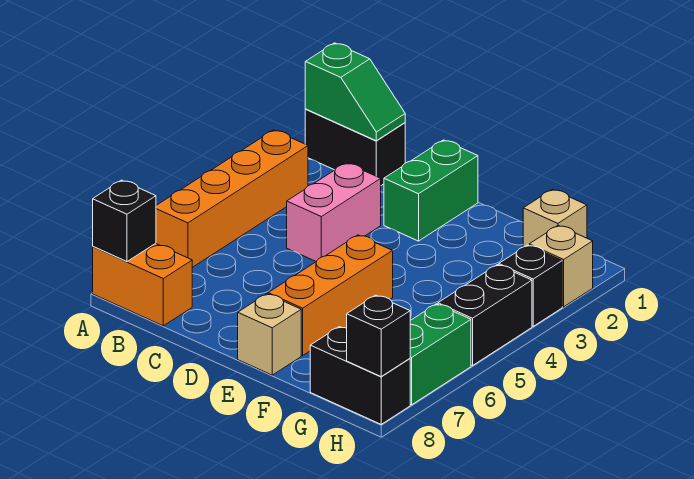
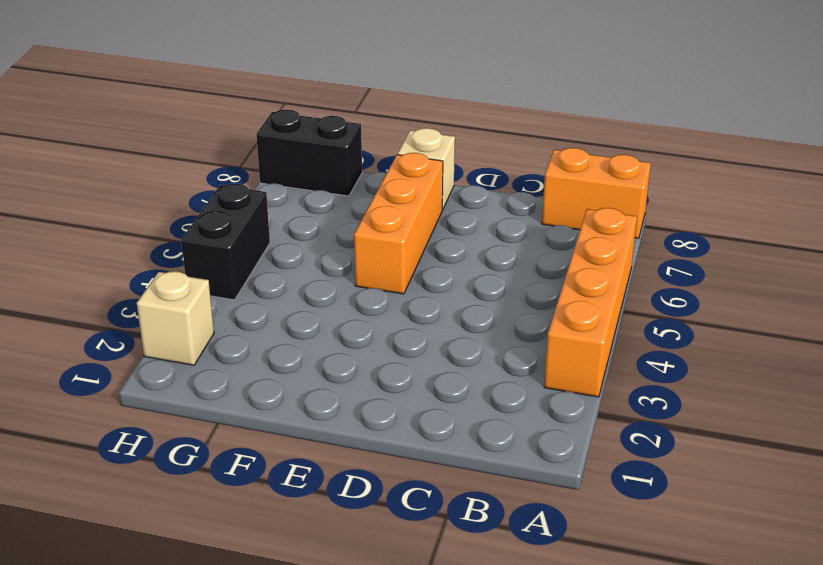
none -> black brick A1:B1 level 1
none -> pink brick C3:C4 level 1
none -> green brick D1:D2 level 1

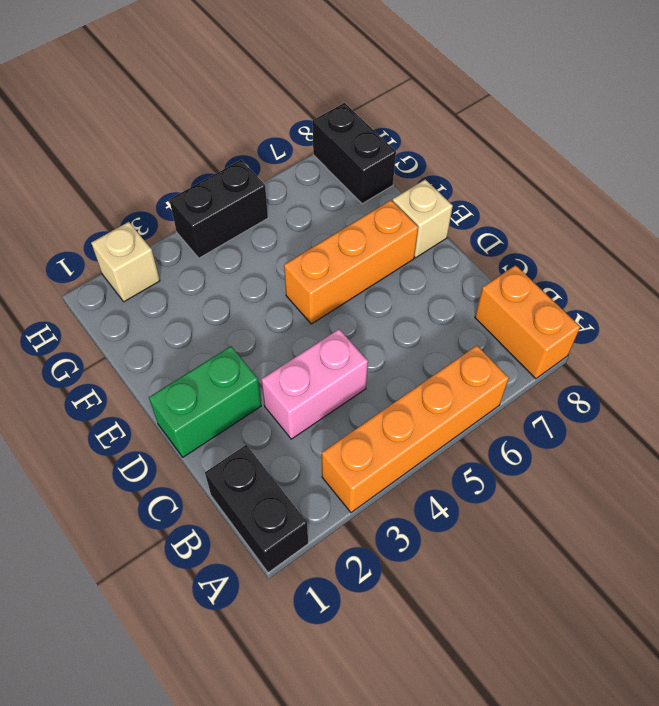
none -> tan brick G1 level 1
none -> black brick H3 level 1
none -> green brick H6:H7 level 1

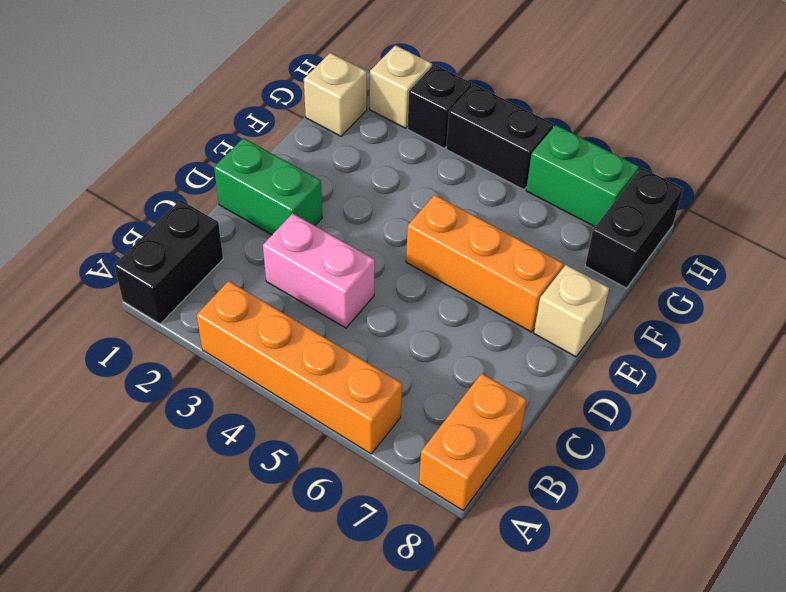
none -> green slope A1:B1 level 2 top A
none -> black brick A8 level 2
none -> black brick H8 level 2

